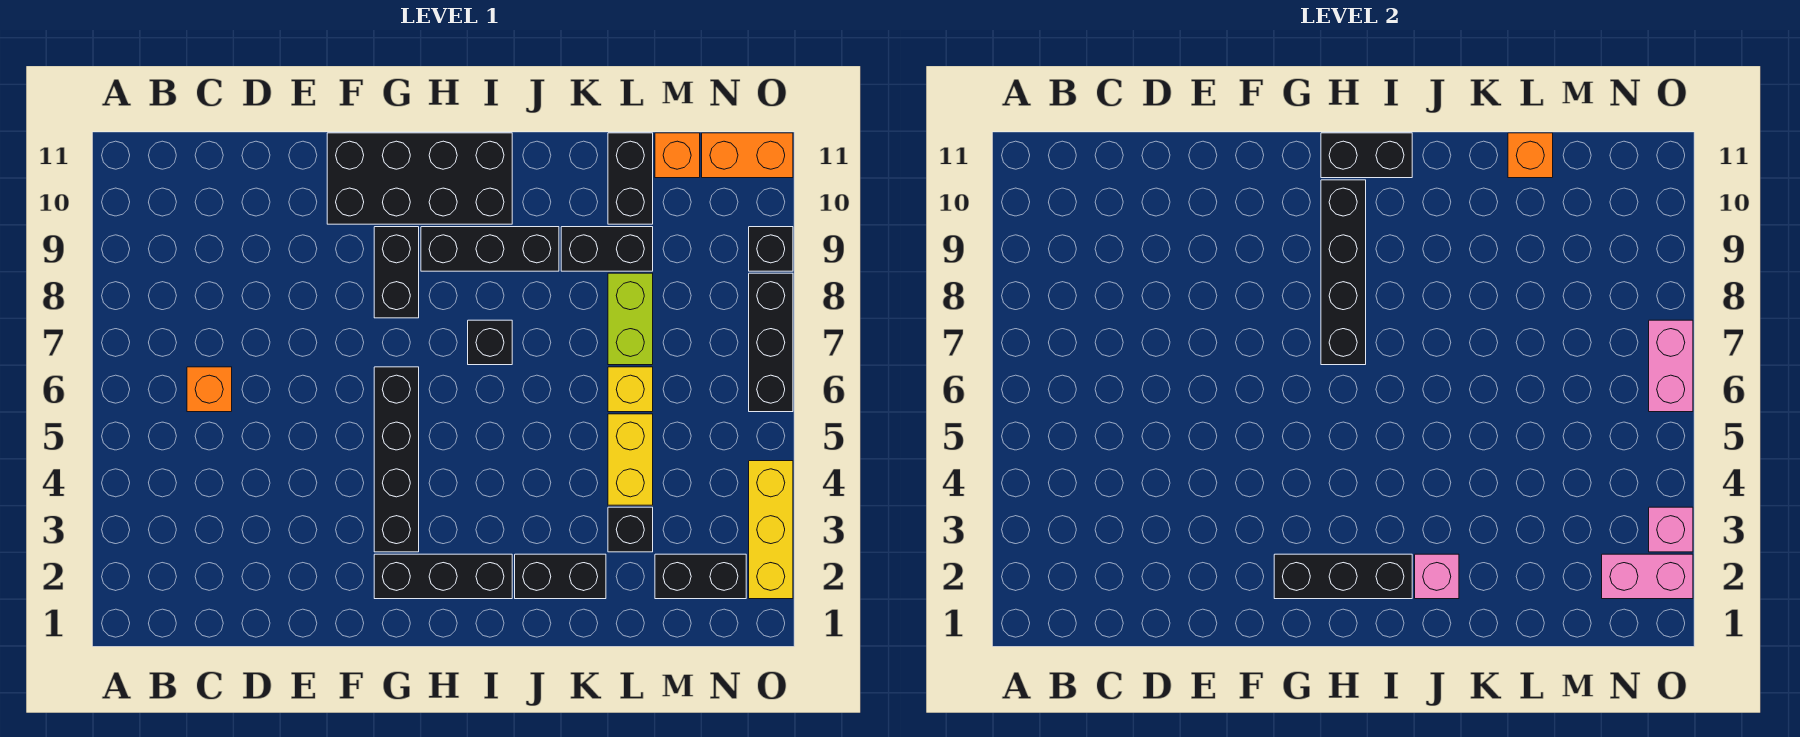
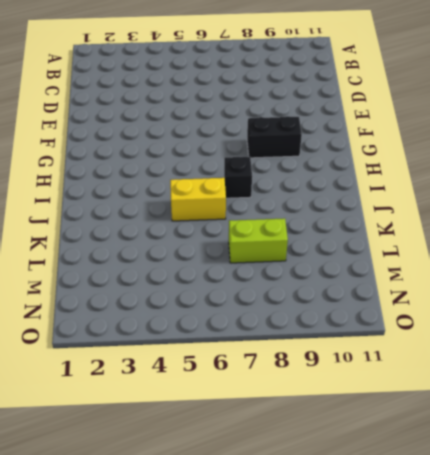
yellow brick J5:J6 level 1 -> yellow brick L4:L5 level 1
none -> orange brick C6 level 1
none -> black brick F10:I11 level 1
none -> black brick G2:I2 level 1

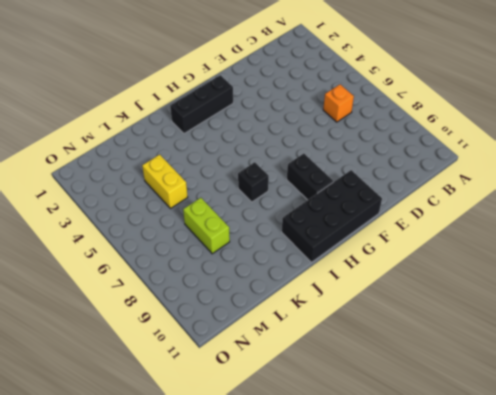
none -> black brick G3:G6 level 1
none -> black brick H9:J9 level 1
none -> black brick J2:K2 level 1

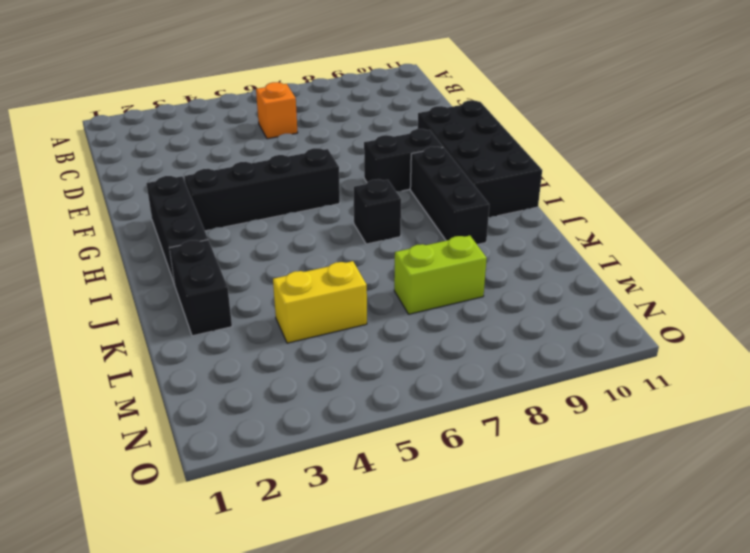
none -> black brick K9:L9 level 1
none -> black brick L3 level 1
none -> yellow brick L6 level 1

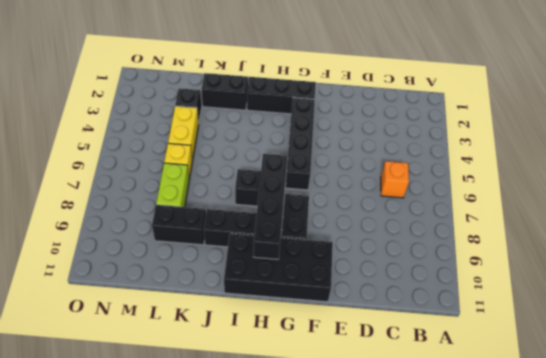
none -> black brick L10:L11 level 1
none -> black brick M2:N2 level 1
none -> orange brick M11 level 1

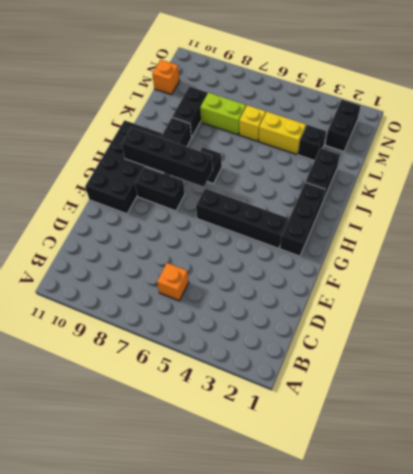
none -> black brick L10:L11 level 1
none -> orange brick N11:O11 level 1
none -> yellow brick O2:O4 level 1

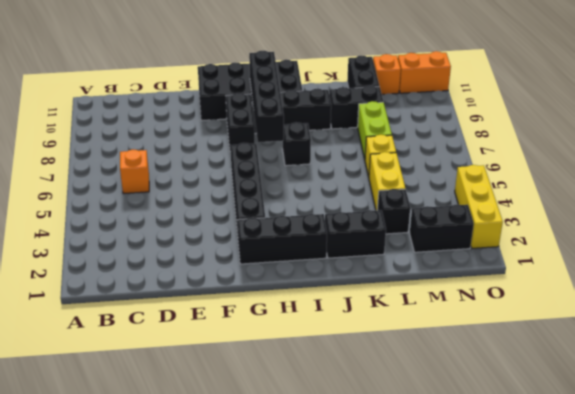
none -> black brick O6:O8 level 1
none -> black brick O9 level 1
none -> black brick G2:I2 level 2

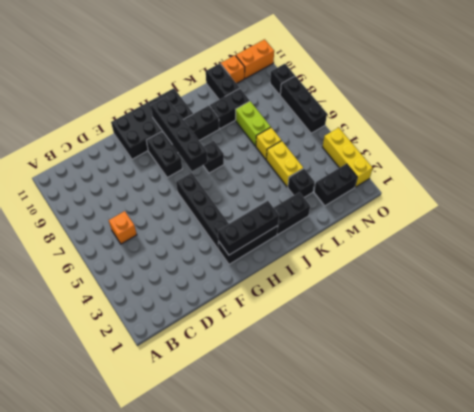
none -> black brick H11:I11 level 2
none -> pink brick J2 level 2
none -> orange brick L11 level 2

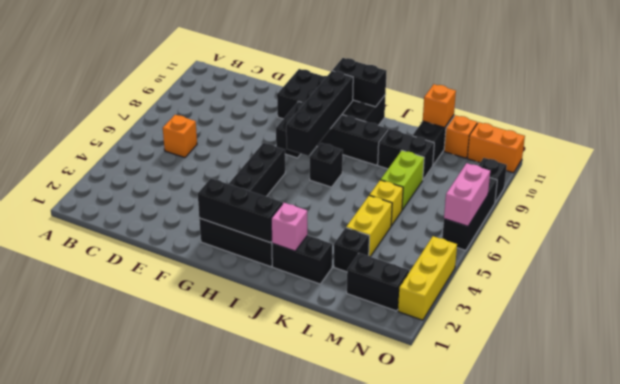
none -> pink brick N2:O2 level 2
none -> pink brick O3 level 2

